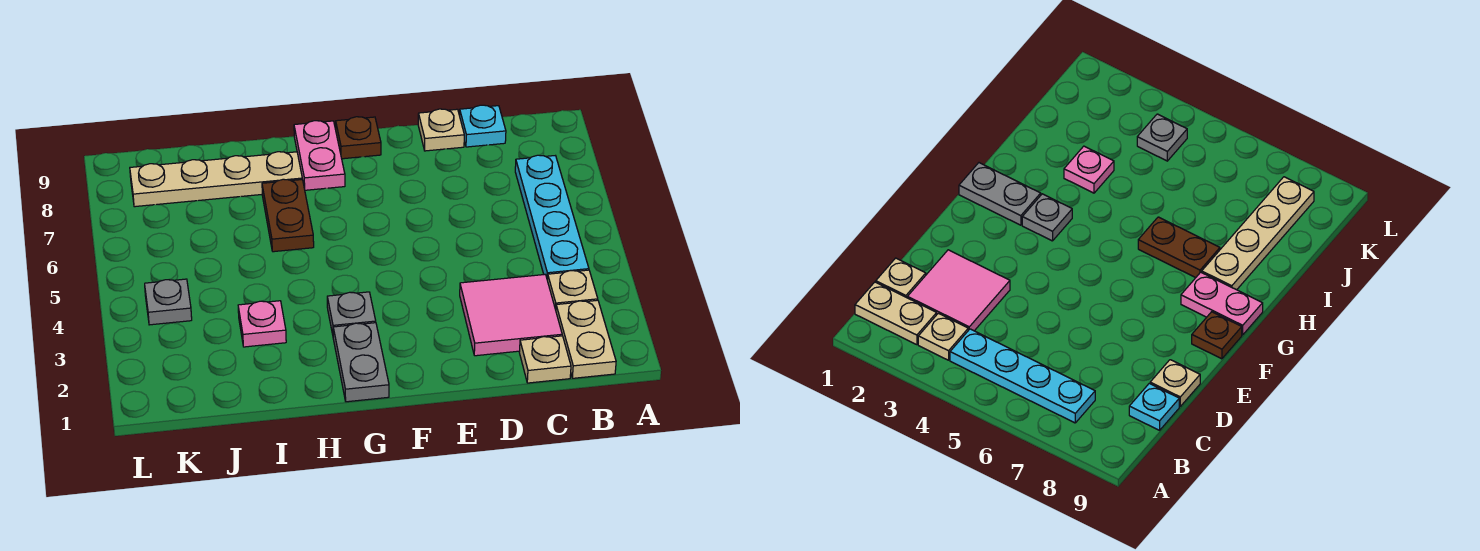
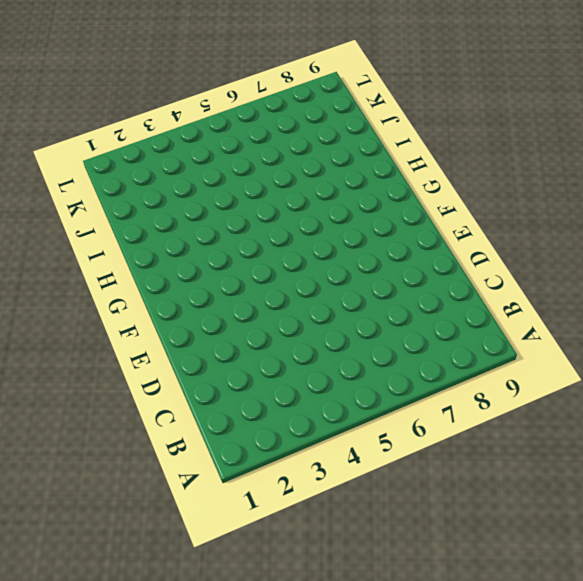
none -> tan plate B1:B2 level 1
none -> tan plate B3 level 1
none -> cyan plate B4:B7 level 1

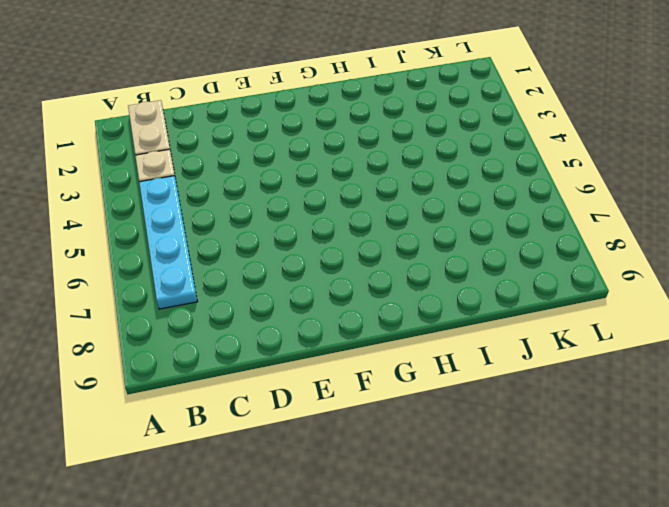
none -> tan plate C1 level 1
none -> pink tile C2:D3 level 1
none -> cyan plate C9 level 1

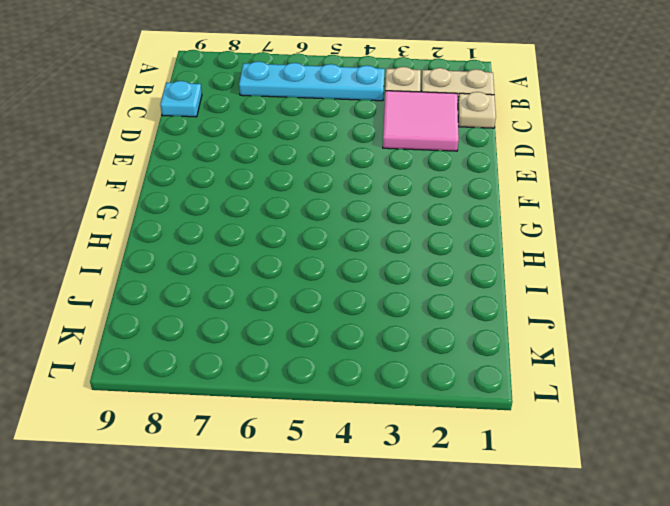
none -> tan plate D9 level 1
none -> brown plate F9 level 1
none -> grey plate G1:G2 level 1

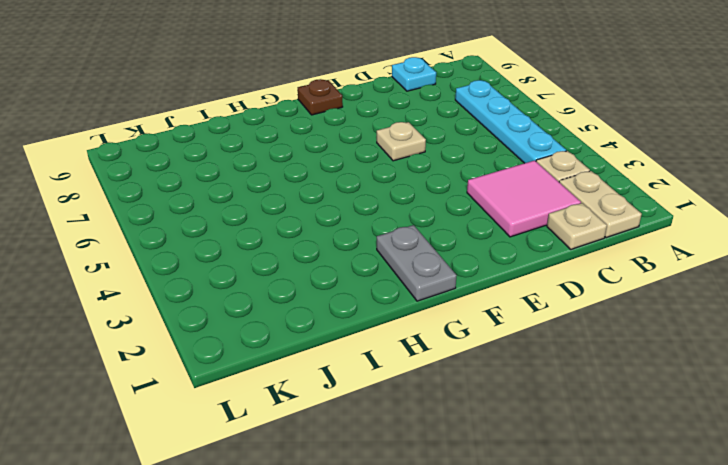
tan plate E6 level 1 -> tan plate D9 level 1
none -> grey plate G3 level 1
none -> pink plate G8:G9 level 1
none -> brown plate H6:H7 level 1

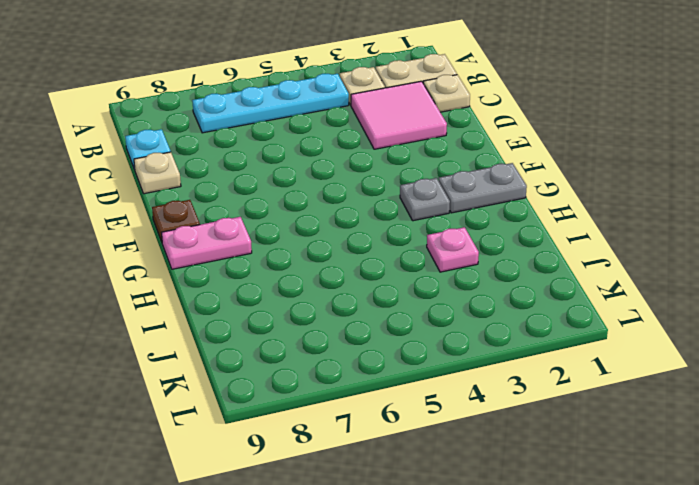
none -> brown plate H6:H7 level 1
none -> tan plate H8:K8 level 1
none -> grey plate K4 level 1

